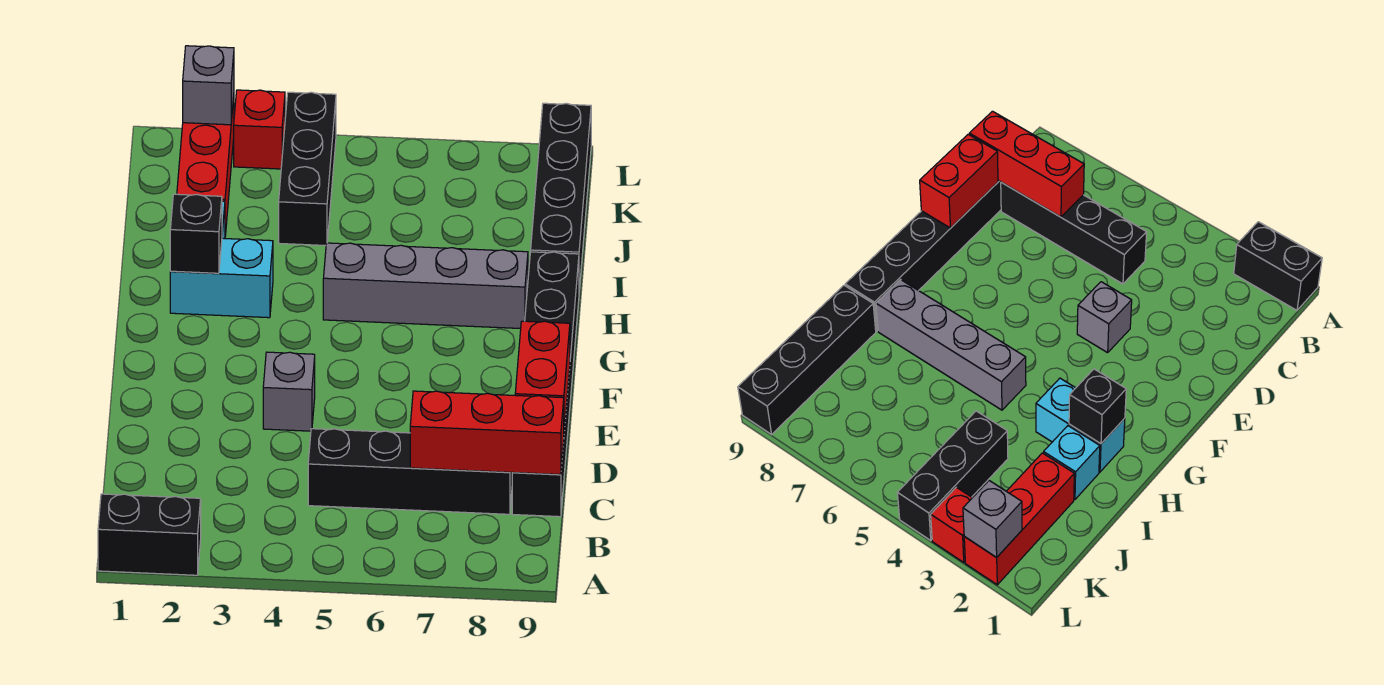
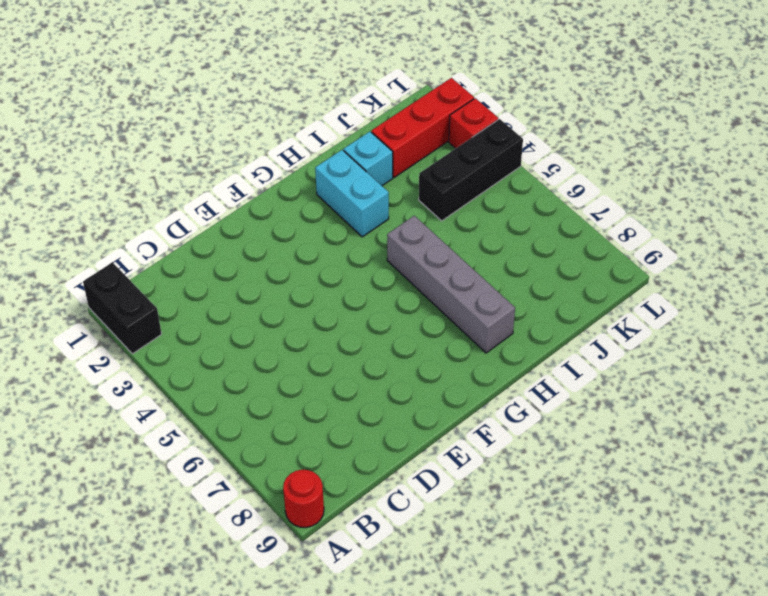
red round brick A9 level 1 -> none
none -> black brick C5:C8 level 1
none -> black brick C9:H9 level 1
none -> grey brick E4 level 1

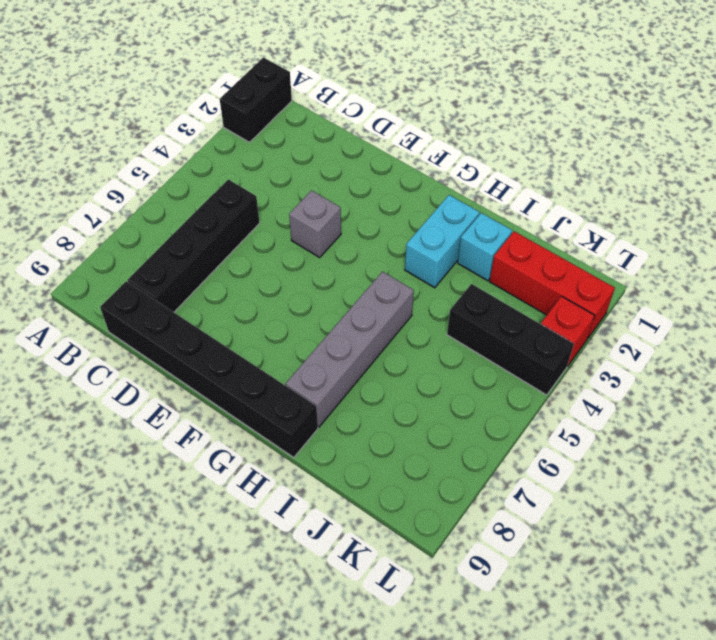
none -> black brick I9:L9 level 1
none -> red brick C7:C9 level 2
none -> red brick D9:E9 level 2

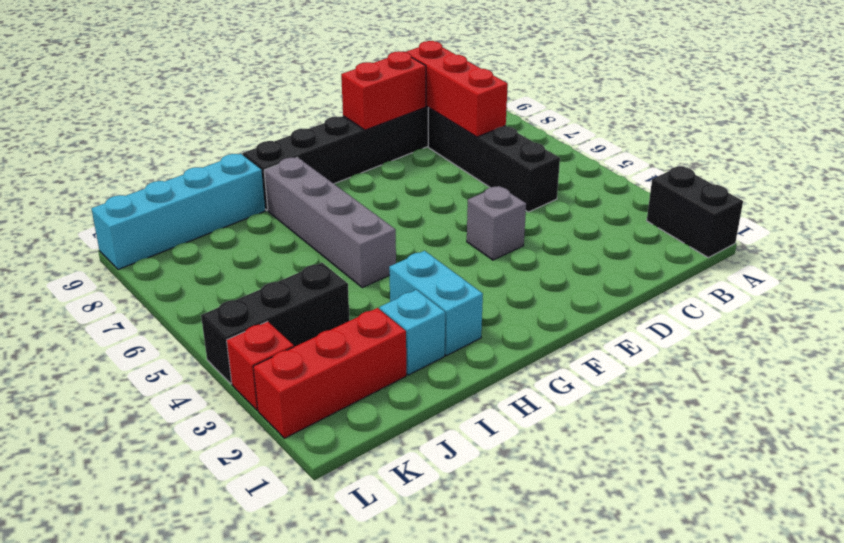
cyan brick I9:L9 level 1 -> black brick I9:L9 level 1
none -> black brick H2 level 2
none -> grey brick L2 level 2

